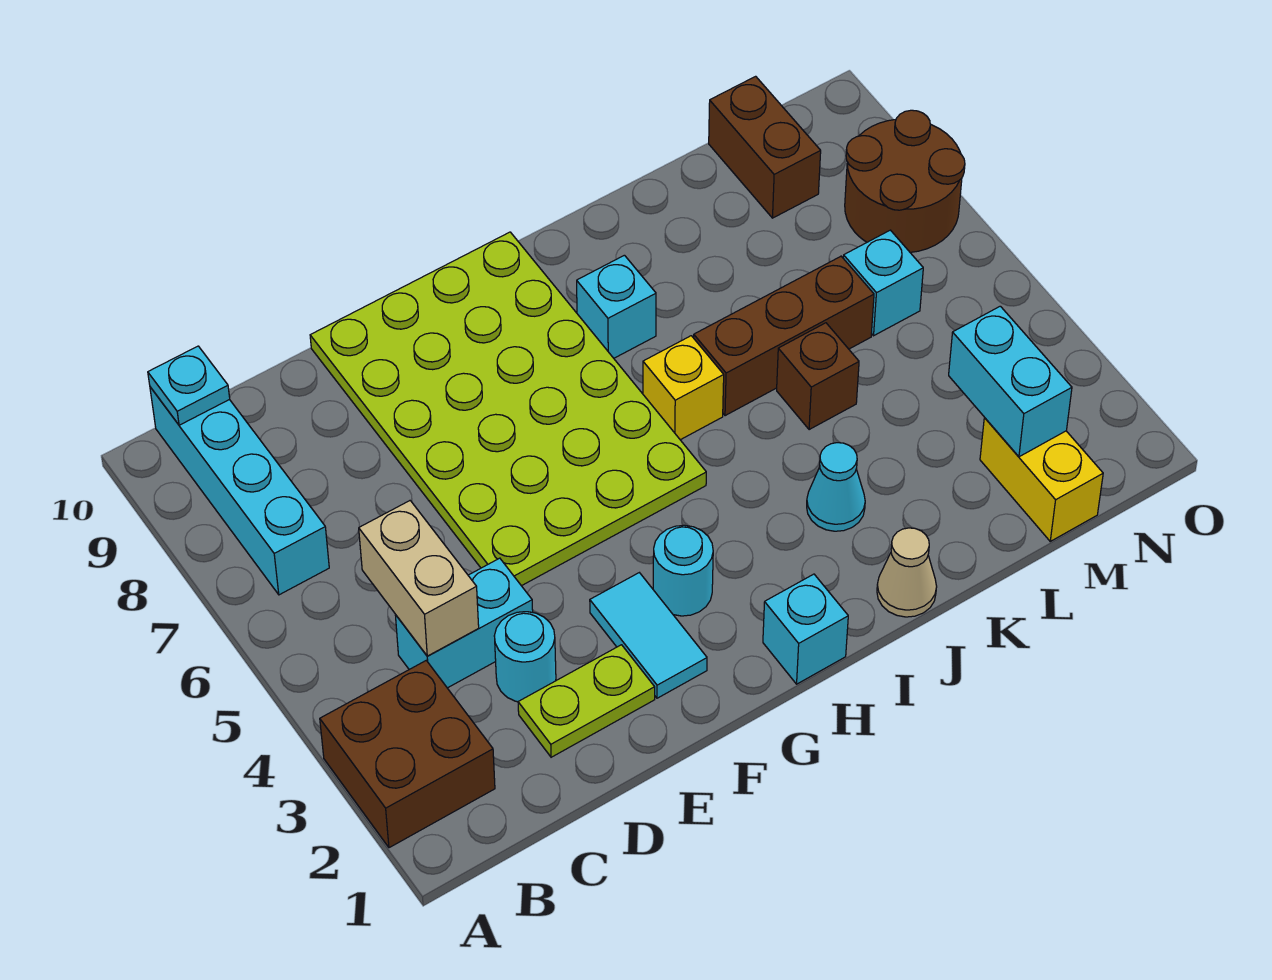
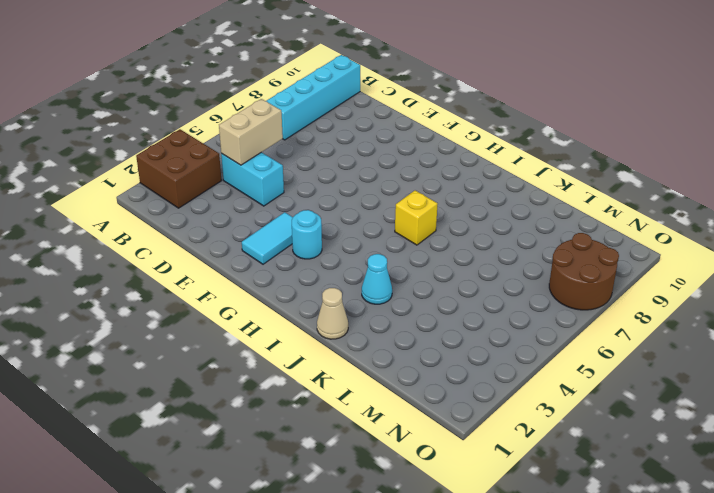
none -> lime plate D2:E2 level 1
none -> cyan round brick D3 level 1
none -> lime plate E5:H10 level 1

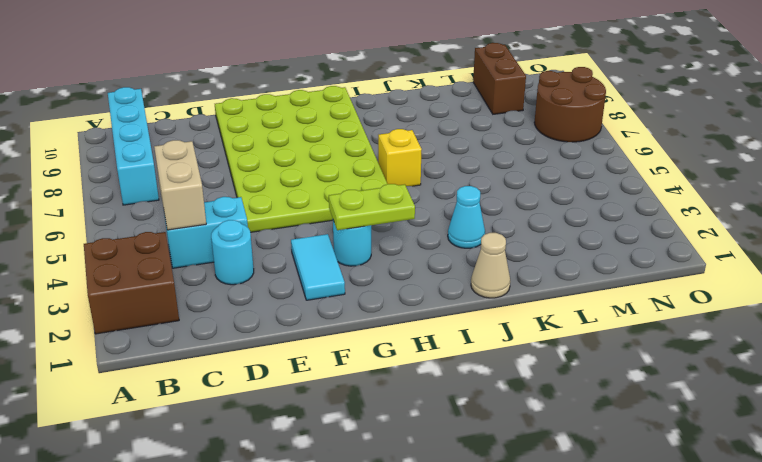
lime plate G3:H3 level 2 -> lime plate D2:E2 level 1
none -> cyan brick H1 level 1
none -> cyan brick I8 level 1
none -> brown brick J6:L6 level 1

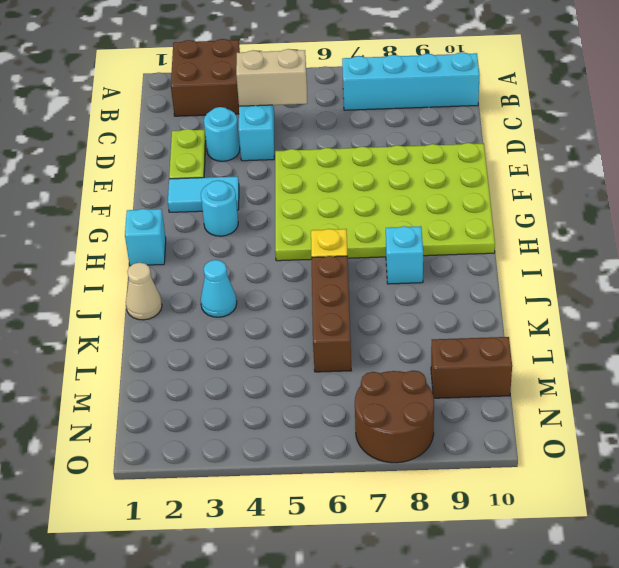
none -> brown brick K5 level 1
none -> yellow brick M1:M2 level 1
none -> cyan brick M6 level 1

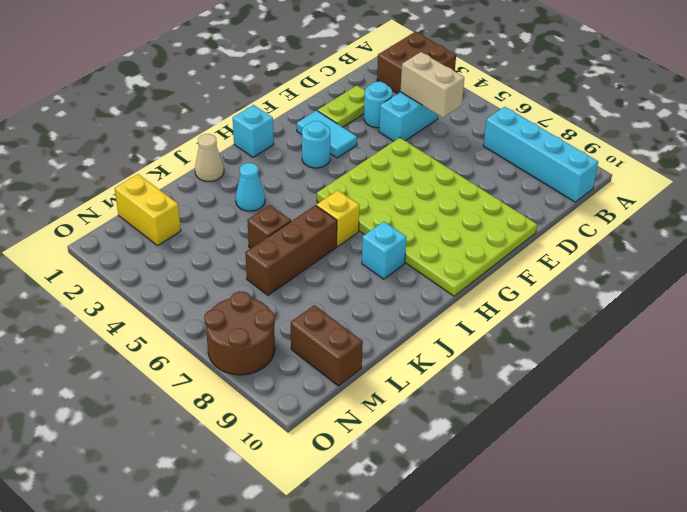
none -> cyan brick M6 level 1
none -> cyan plate B10 level 2
none -> cyan brick M2:M3 level 2

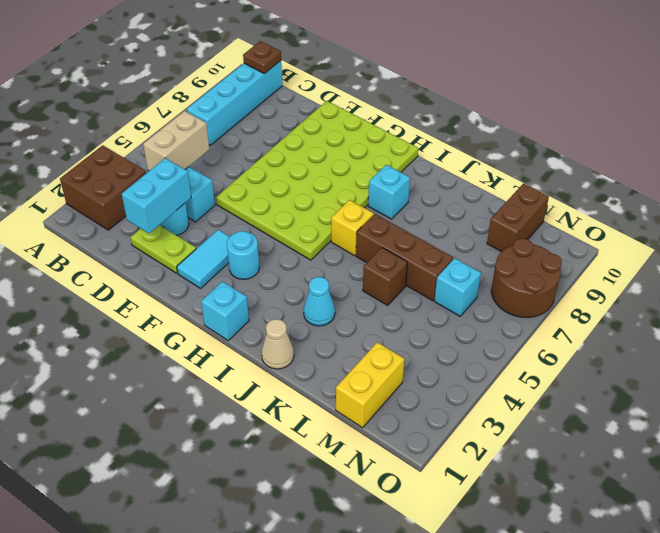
brown plate B10 level 2 -> cyan plate B10 level 2
cyan brick D2:D3 level 2 -> cyan brick M2:M3 level 2

